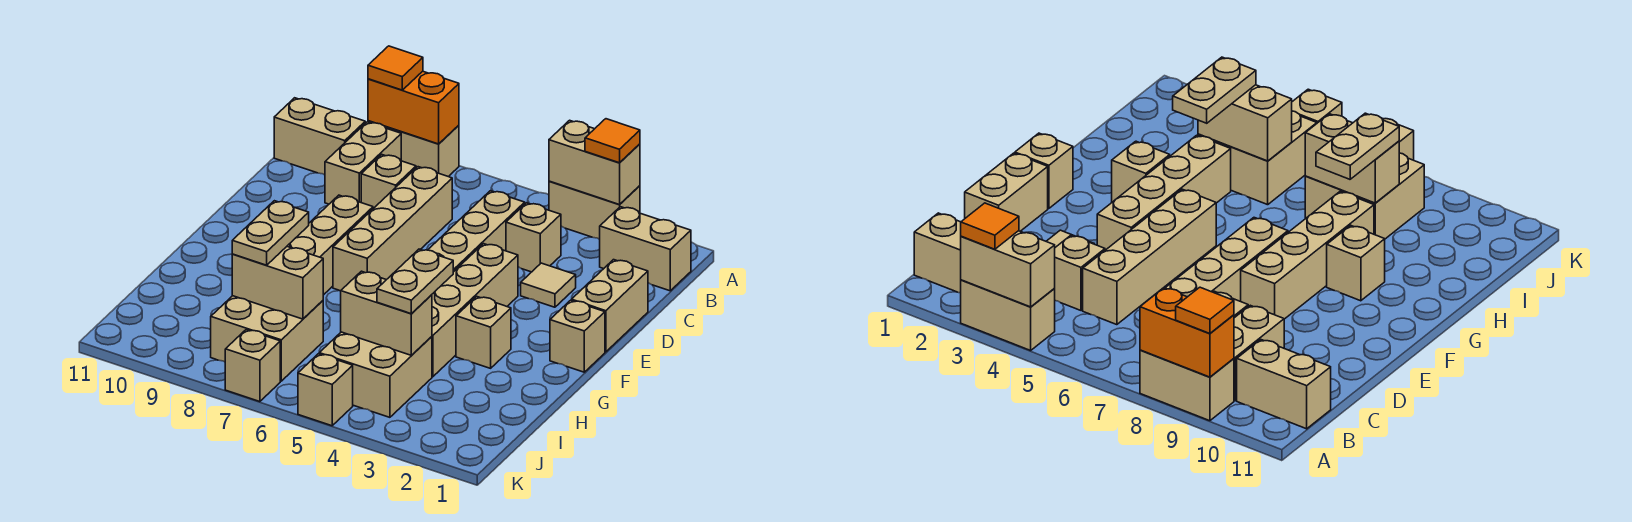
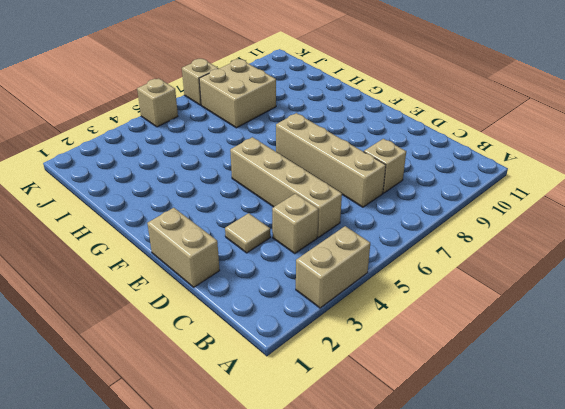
none -> tan brick A8:A9 level 1
none -> tan brick B1:B2 level 1
none -> tan brick B9:C9 level 1

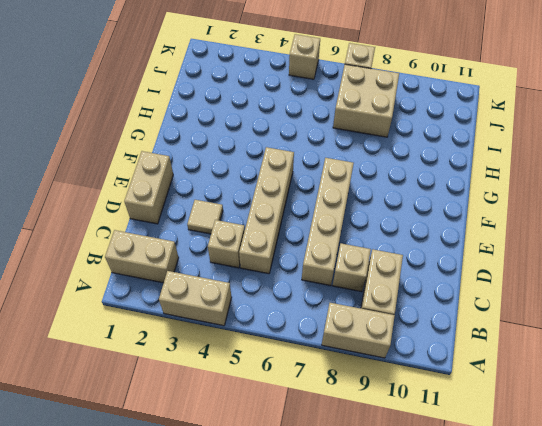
none -> tan brick B10:B11 level 1
none -> tan brick E4:H4 level 1
none -> tan brick E8:H8 level 1

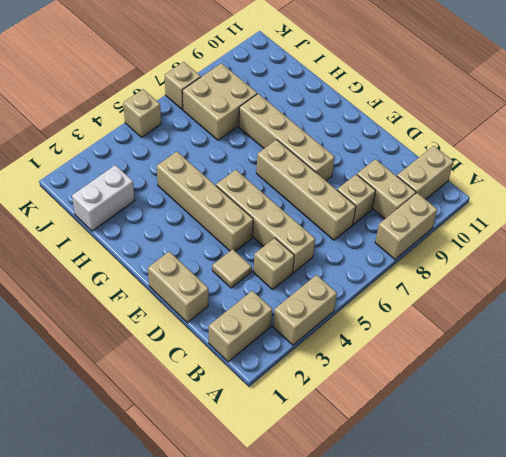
white brick I1:I2 level 1 -> none
none -> tan brick F1 level 1
none -> tan brick G3 level 1
none -> tan brick G9 level 1

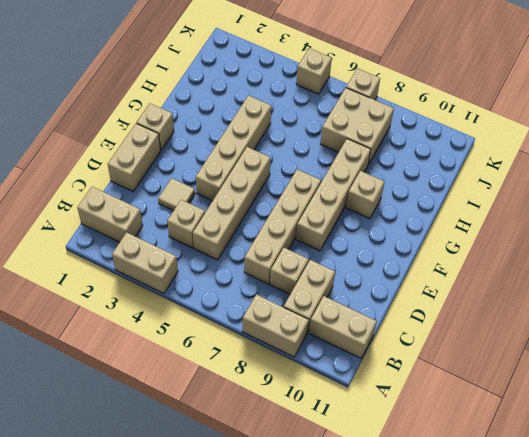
none -> tan brick G3 level 1
none -> tan brick I4:J5 level 1
none -> tan brick A3:A4 level 2

